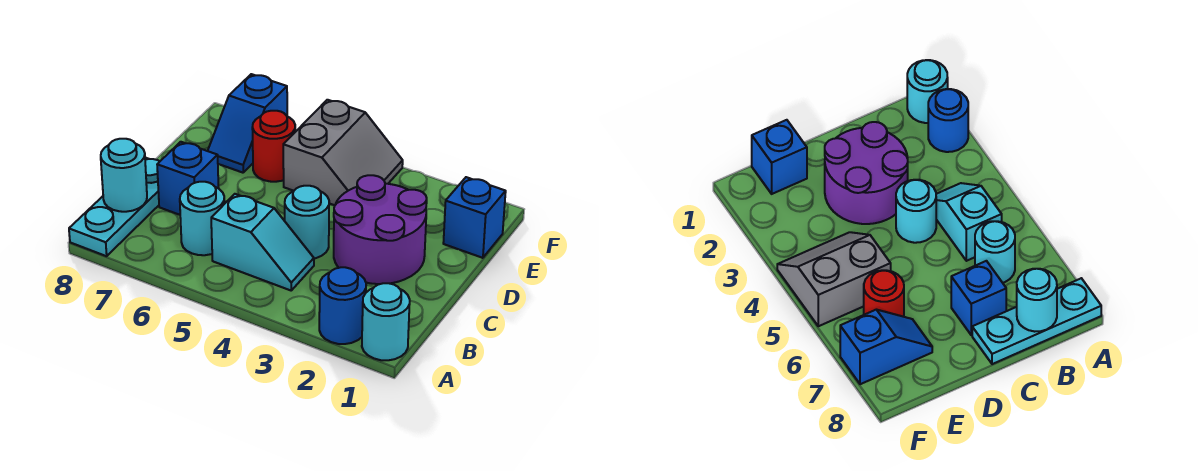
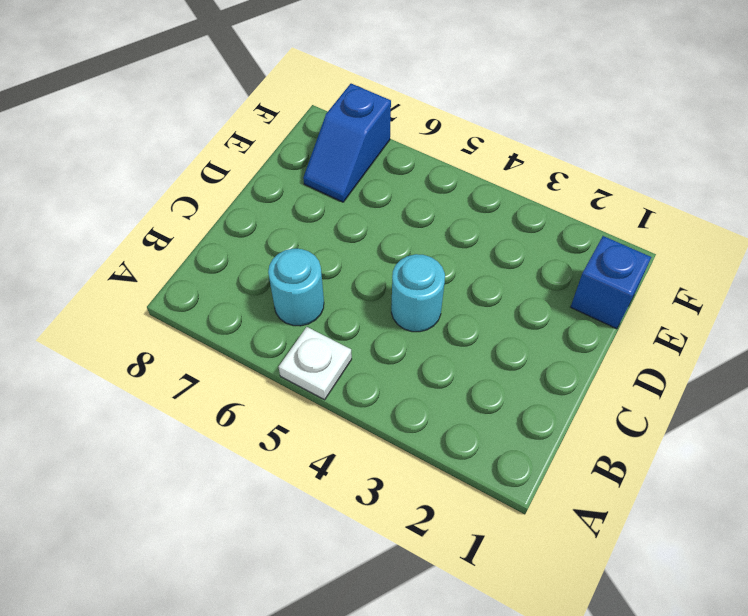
white plate A5 level 1 -> none
none -> cyan round brick A1 level 1
none -> blue round brick A2 level 1
none -> cyan plate A8:C8 level 1

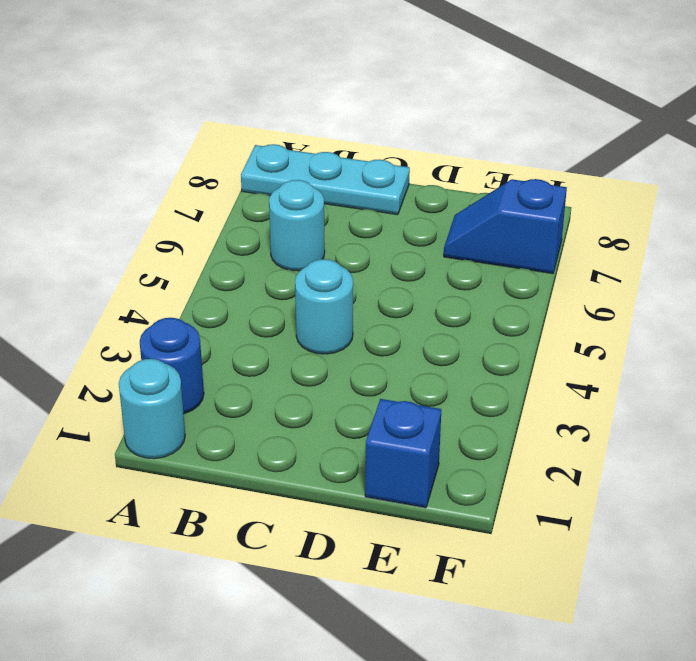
none -> cyan slope B4:B5 level 1 top 5
none -> purple round brick C2:D3 level 1
none -> blue brick C7 level 1

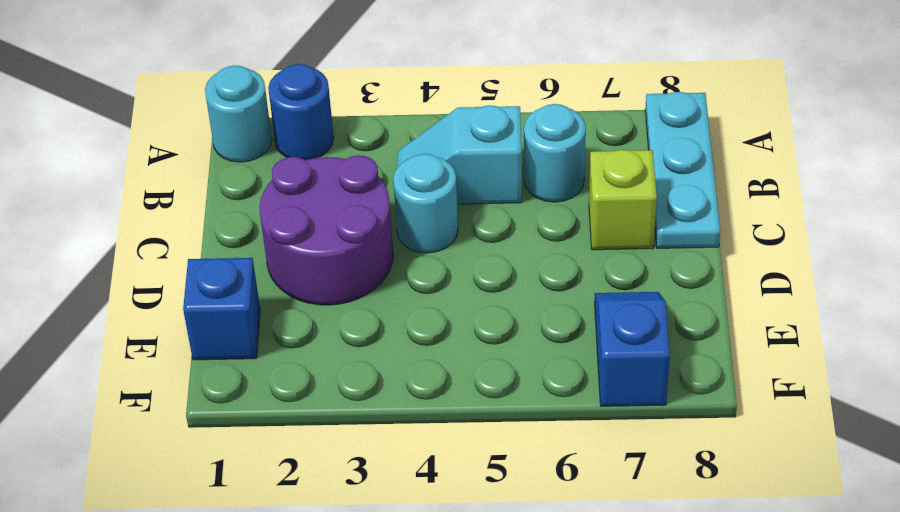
lime brick C7 level 1 -> blue brick C7 level 1
none -> grey slope E4:F5 level 1 top 5
none -> red round brick E6 level 1
none -> cyan round brick B8 level 2

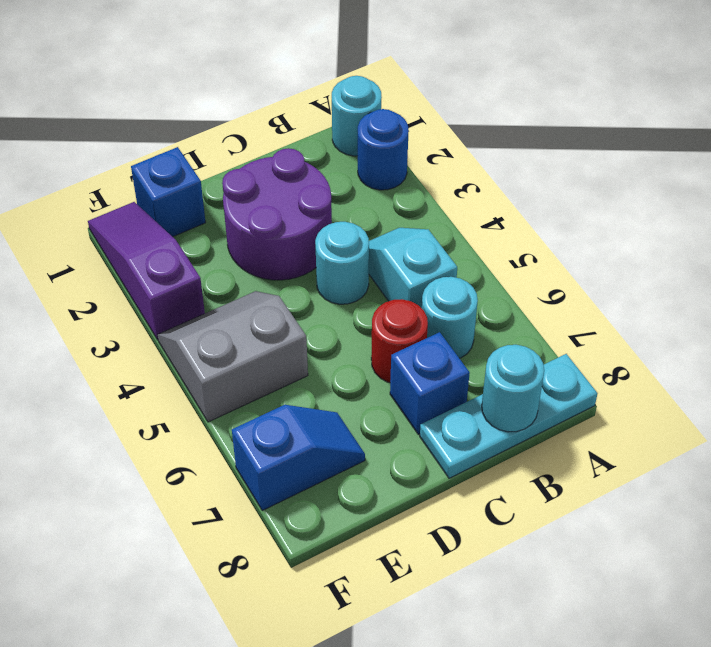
red round brick C6 level 1 -> red round brick E6 level 1
purple slope F1:F3 level 1 top 3 -> none

